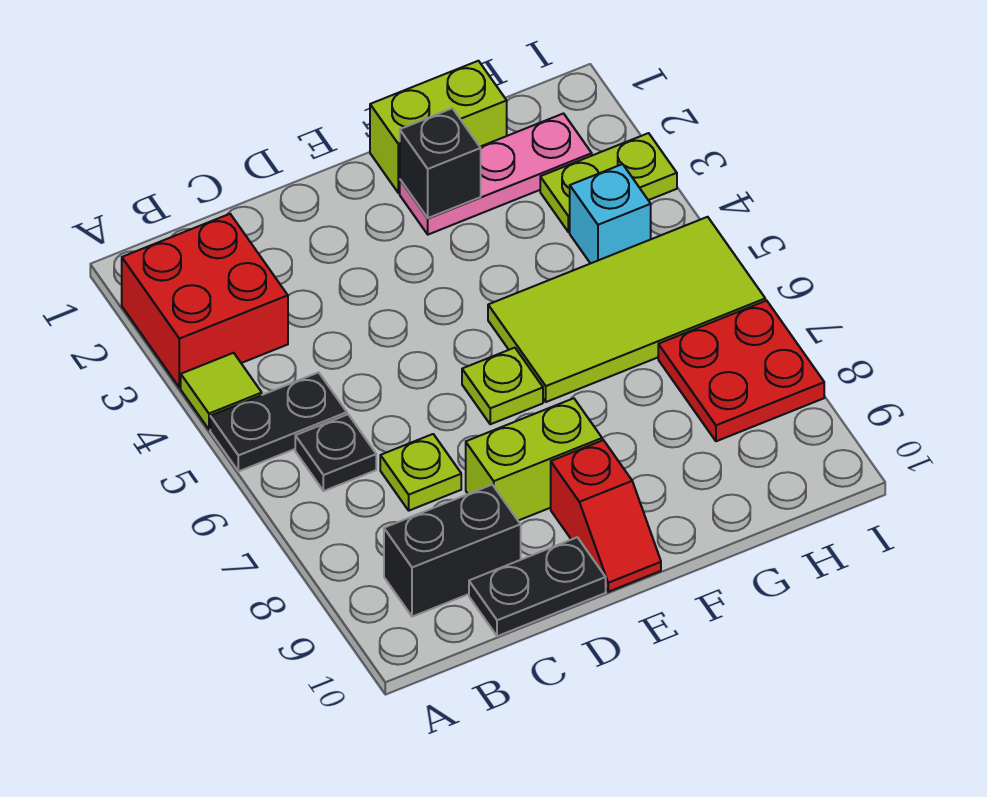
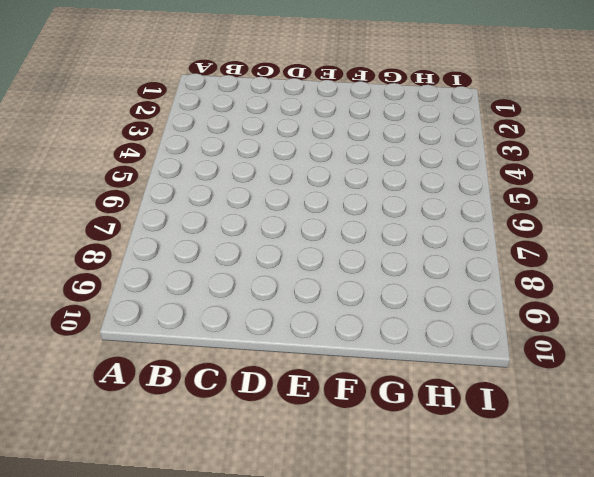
none -> red brick A2:B3 level 1
none -> lime tile A4 level 1
none -> black plate A5:B5 level 1

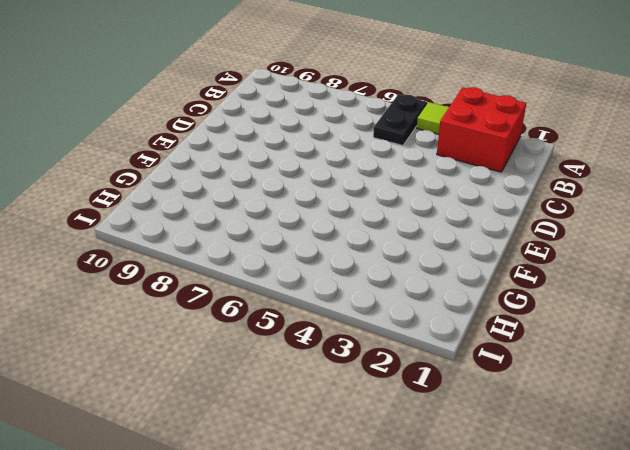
none -> black plate B6 level 1
none -> black brick B9:C9 level 1
none -> lime plate C7 level 1

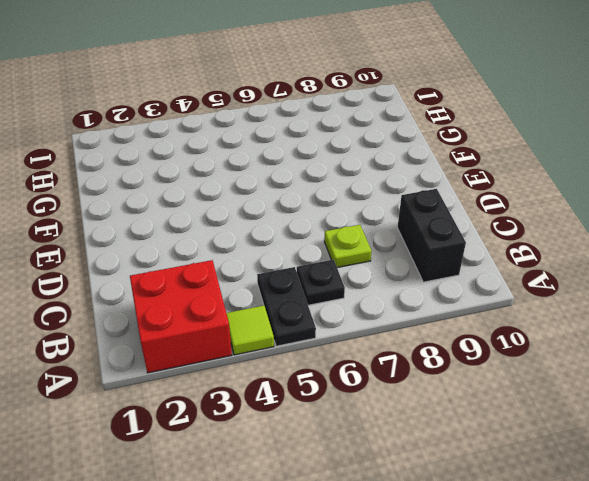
none -> black plate C10:D10 level 1
none -> lime brick D8:E8 level 1
none -> lime plate E6 level 1

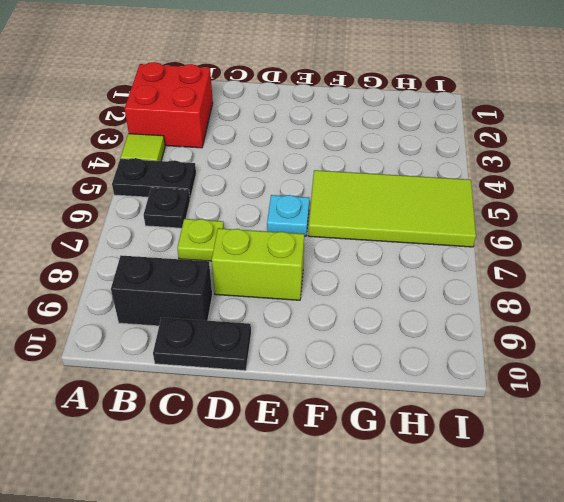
cyan plate E6 level 1 -> lime plate E6 level 1
none -> red slope E9:E10 level 1 top 9
none -> lime brick F1:G1 level 1
none -> pink plate F2:H2 level 1

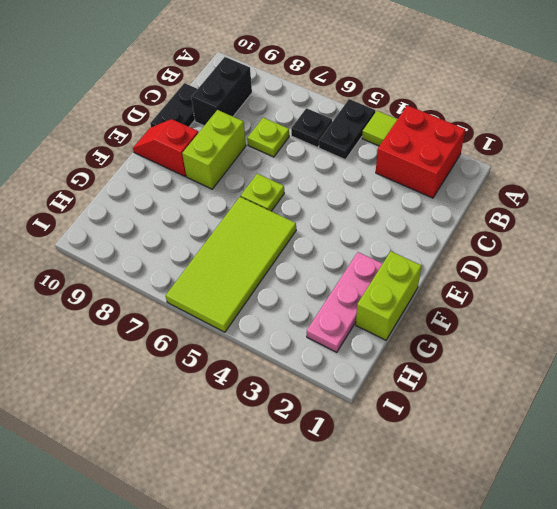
none -> lime plate H3:I3 level 1
none -> cyan brick H4 level 1
none -> red plate H7:I8 level 1

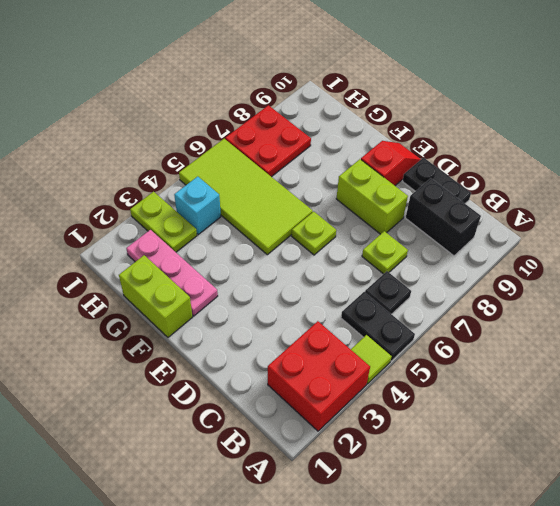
none -> black brick F2 level 2

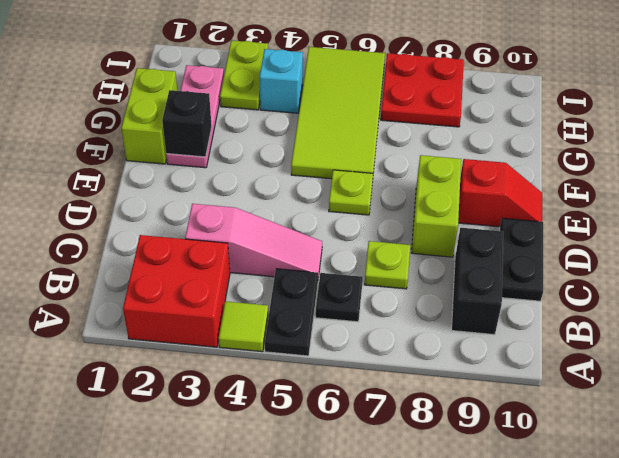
pink slope C3:C5 level 1 top 3 -> none

